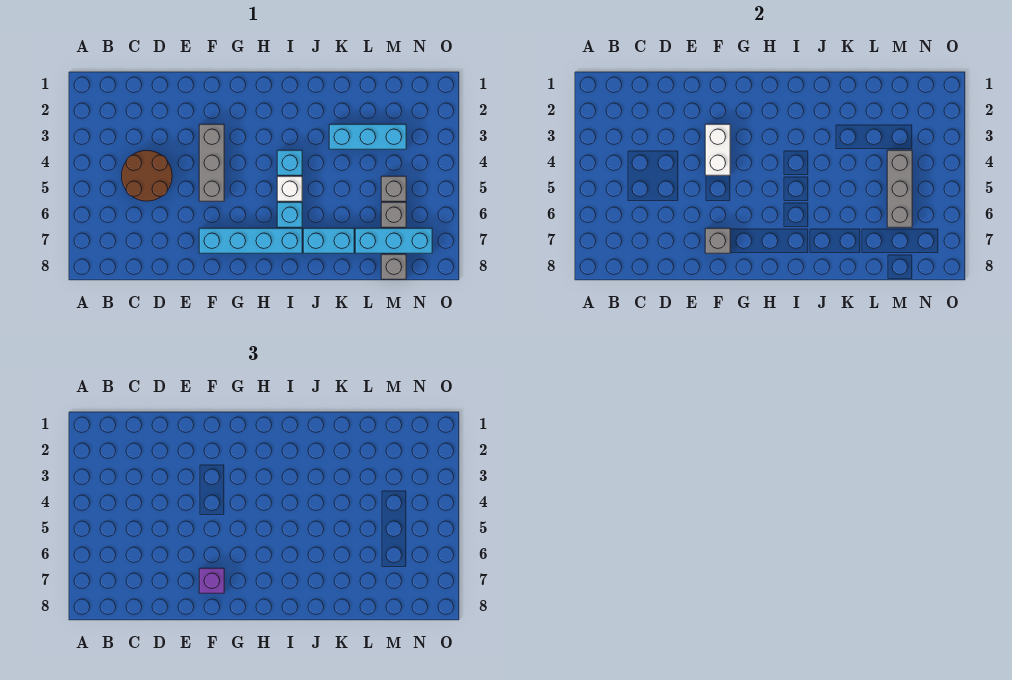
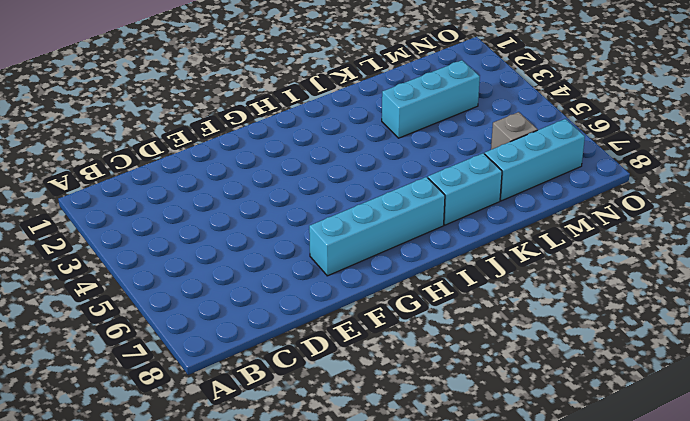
none -> brown round brick C4:D5 level 1
none -> grey brick F3:F5 level 1
none -> cyan brick I4 level 1

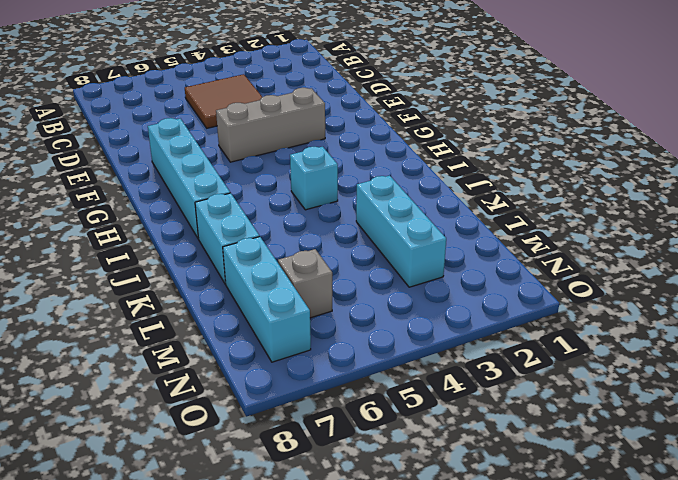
brown tile C4:D5 level 1 -> brown round brick C4:D5 level 1
none -> white brick I5 level 1
none -> cyan brick I6 level 1
none -> grey brick M5 level 1

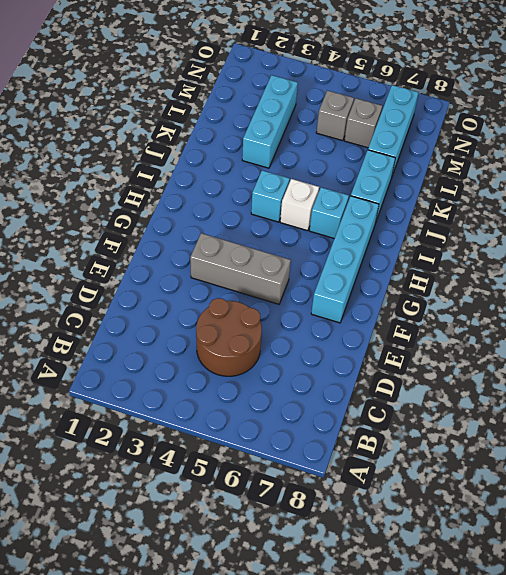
none -> grey brick M8 level 1
none -> white brick F3:F4 level 2
none -> grey brick F7 level 2

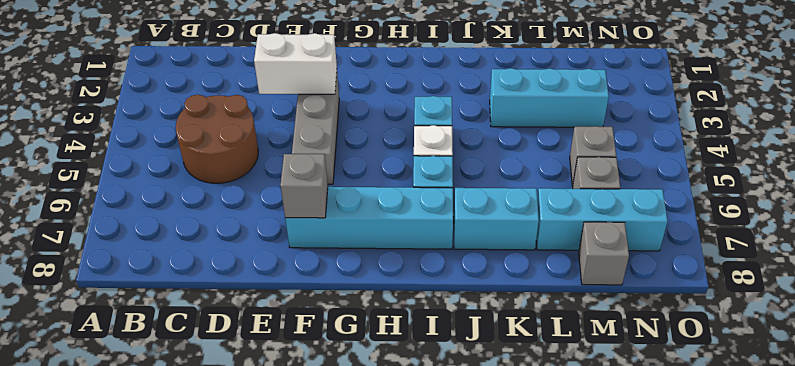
white brick E3:F3 level 2 -> white brick F3:F4 level 2
none -> grey brick M4:M6 level 2
none -> purple brick F7 level 3

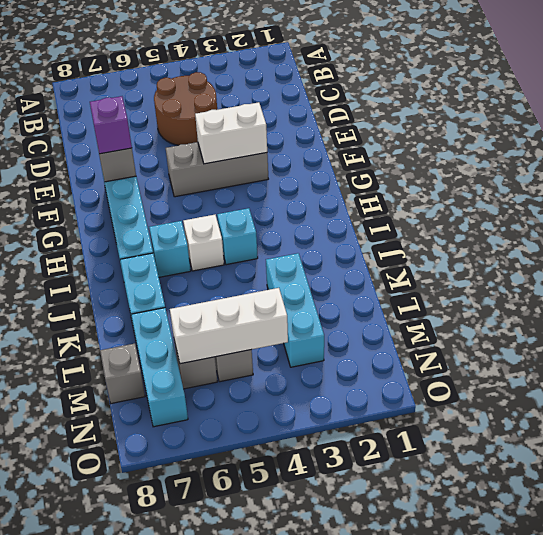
white brick M4:M6 level 2 -> grey brick M4:M6 level 2

